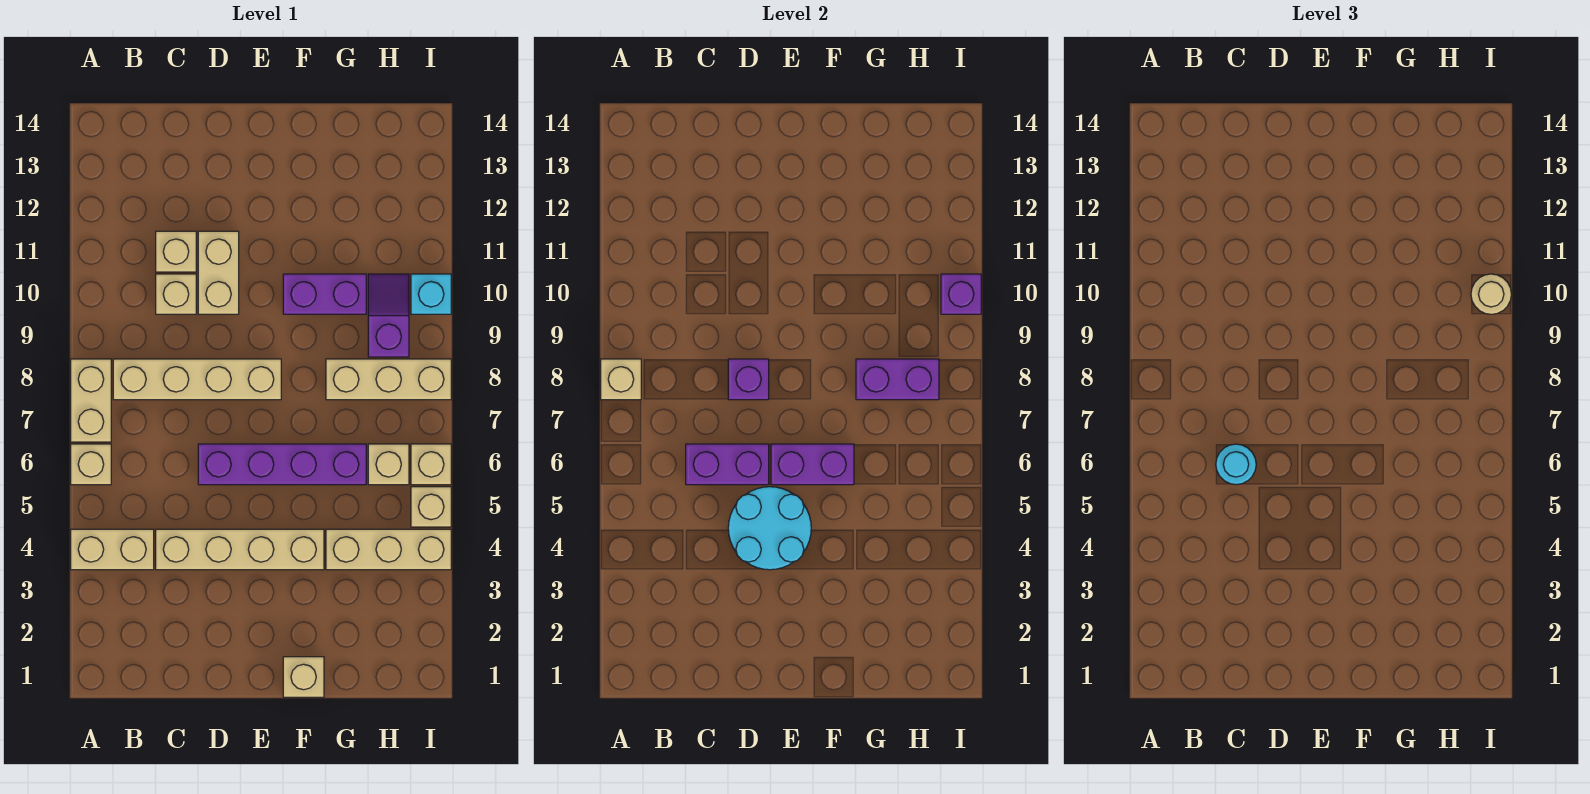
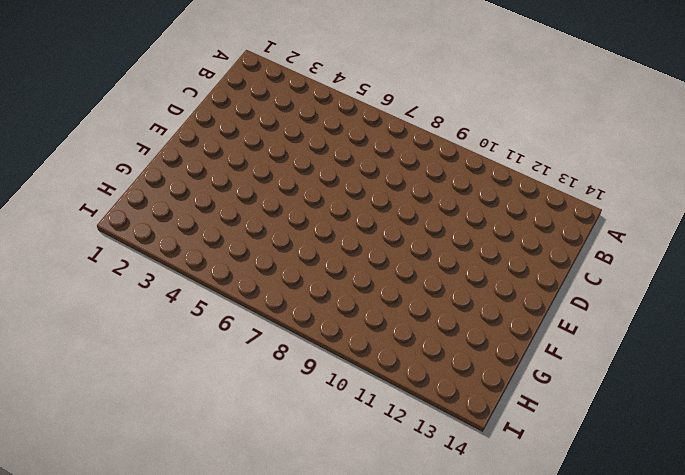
none -> tan brick A4:B4 level 1
none -> tan brick A6 level 1
none -> tan brick A7:A8 level 1

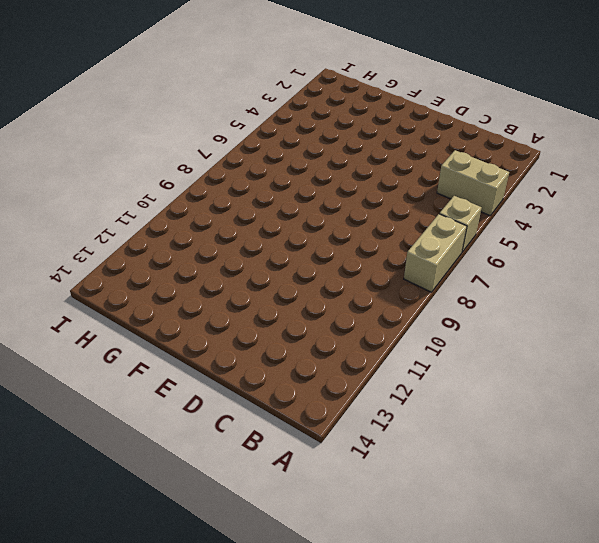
none -> tan brick B8:E8 level 1
none -> tan brick C4:F4 level 1
none -> tan brick C10 level 1

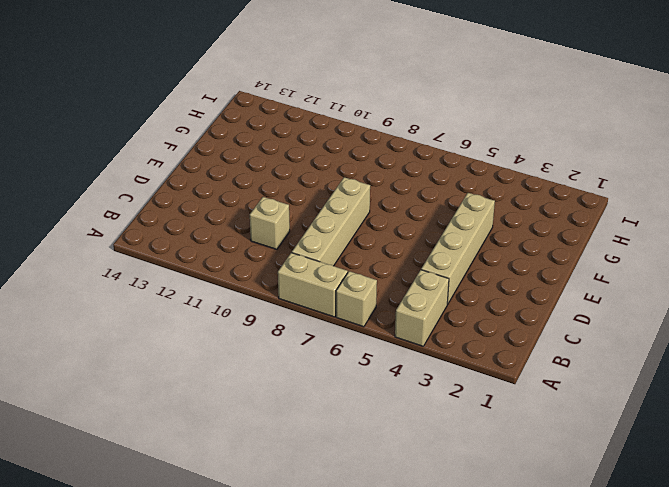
none -> tan brick C11 level 1
none -> purple brick D6:G6 level 1
none -> tan brick D10:D11 level 1

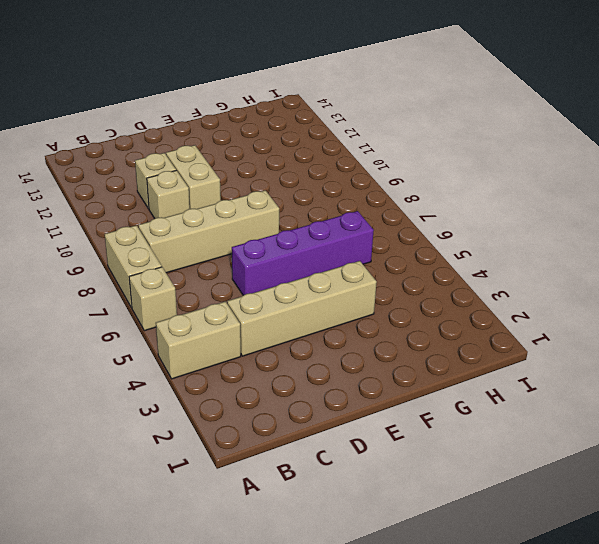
none -> tan brick F1 level 1
none -> purple brick F10:G10 level 1
none -> tan brick G4:I4 level 1

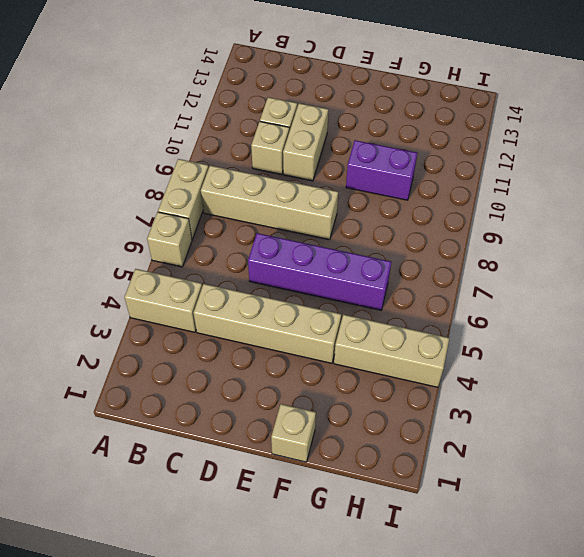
none -> tan brick G8:I8 level 1
none -> tan brick H6 level 1
none -> purple slope H9:H10 level 1 top 9

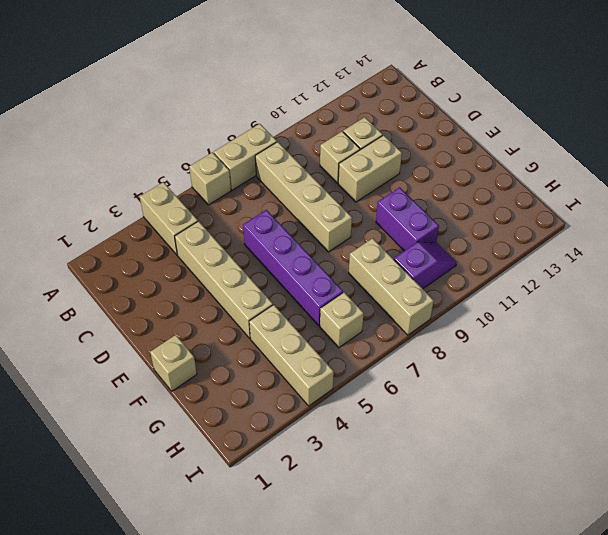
none -> tan brick I5 level 1
none -> tan brick I6 level 1
none -> cyan brick I10 level 1

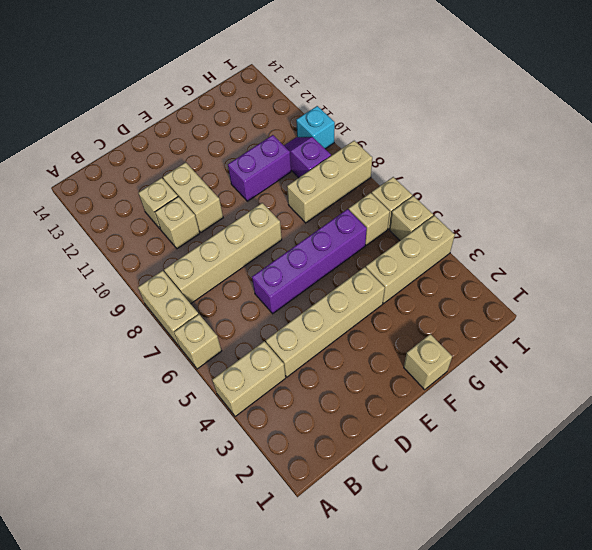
none -> tan brick A8 level 2
none -> purple brick C6:D6 level 2
none -> cyan round brick D4:E5 level 2

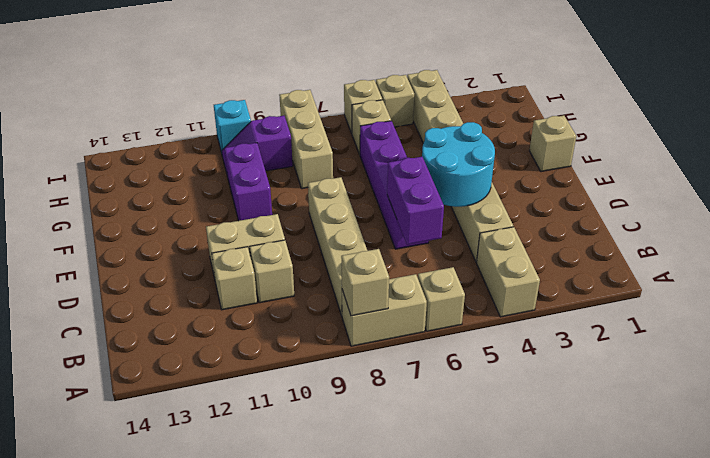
none -> purple brick D8 level 2
none -> purple brick E6:F6 level 2
none -> purple brick G8:H8 level 2

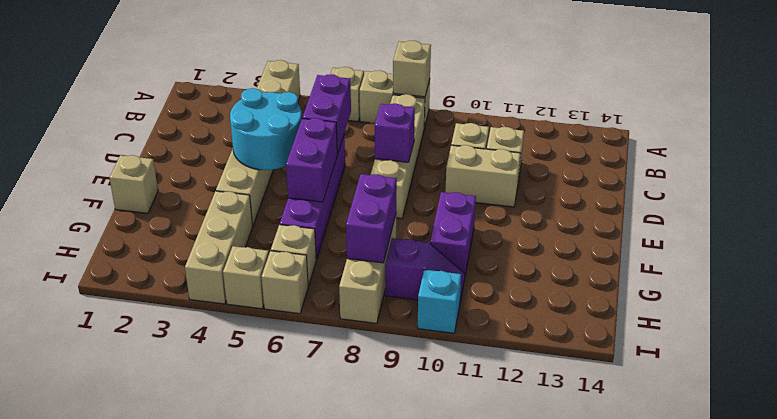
none -> purple brick I10 level 2
none -> cyan round brick C6 level 3
none -> tan round brick I10 level 3

